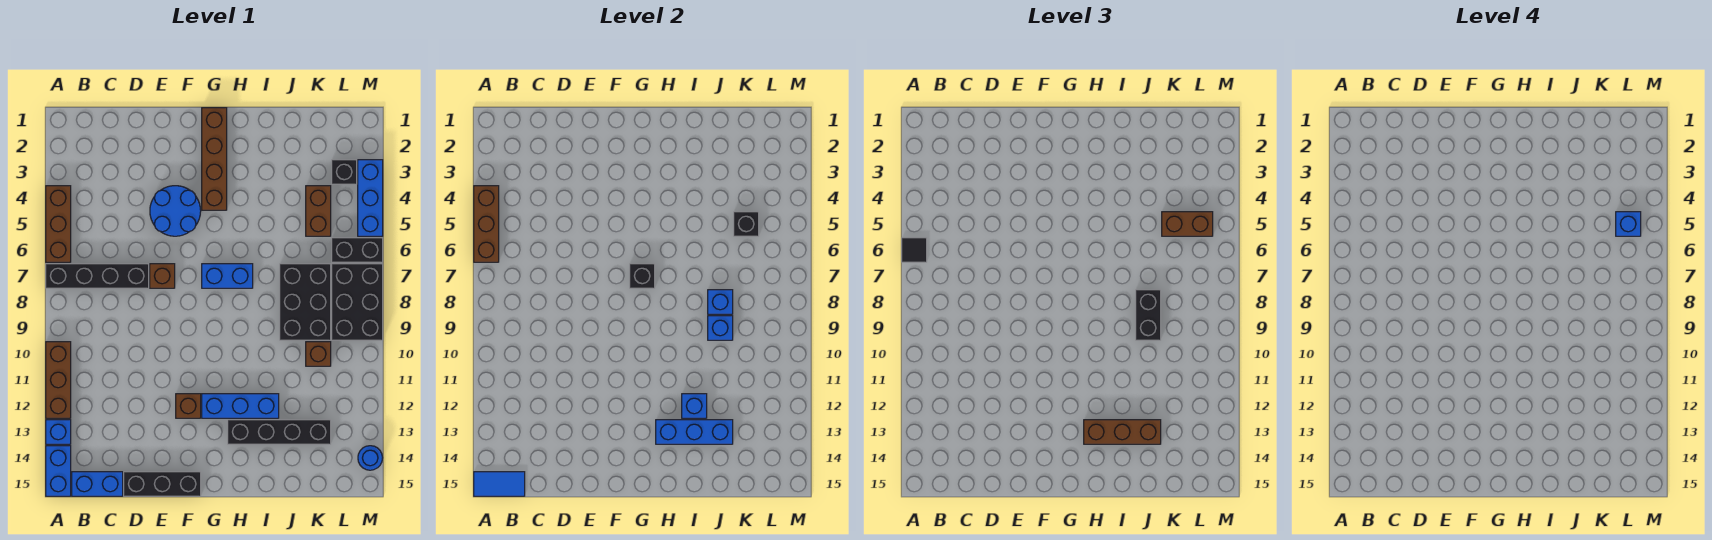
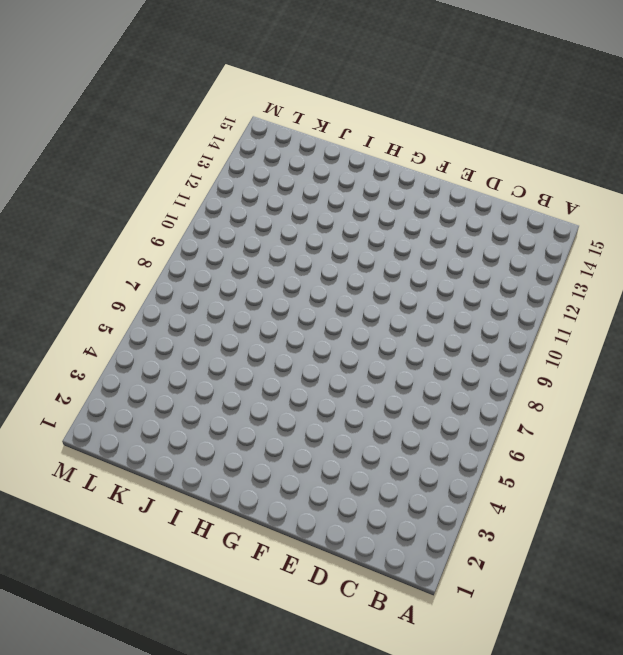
none -> brown brick A4:A6 level 1
none -> black brick A7:D7 level 1
none -> brown brick A10:A12 level 1
none -> blue brick A13 level 1

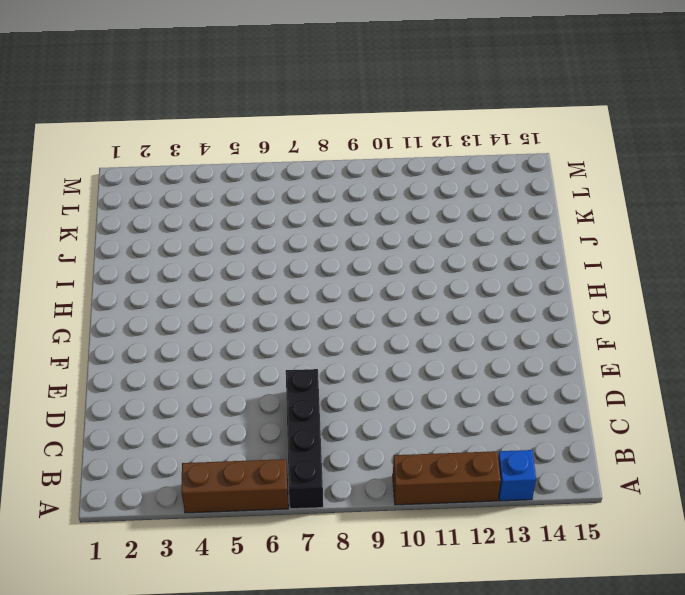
none -> blue brick A14:A15 level 1
none -> blue brick B15:C15 level 1
none -> black brick D15:F15 level 1
none -> blue round brick E4:F5 level 1

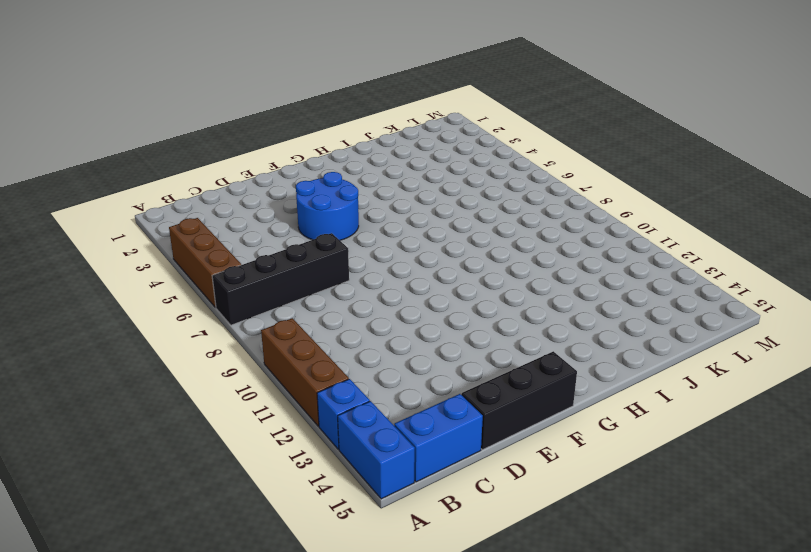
none -> brown brick E7 level 1
none -> brown brick F12 level 1
none -> brown brick G1:G4 level 1
none -> blue brick G7:H7 level 1

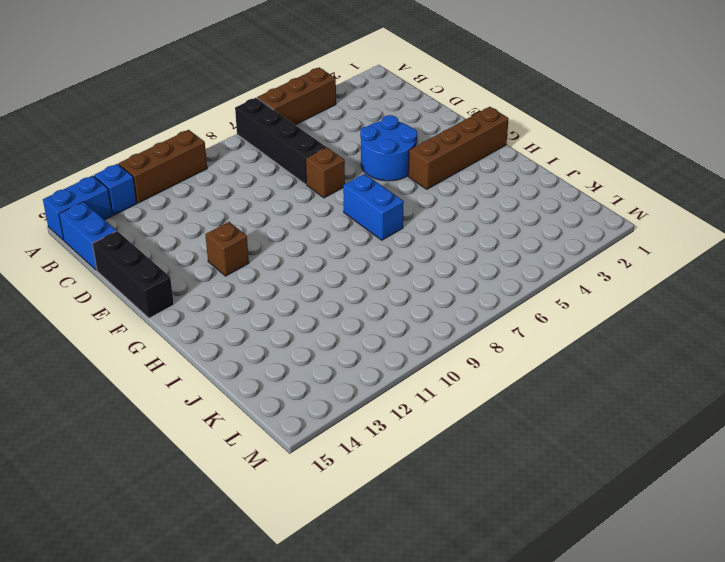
none -> blue brick G12:I12 level 1
none -> black brick H13:K13 level 1
none -> black brick J7:K9 level 1
none -> brown brick K4:K5 level 1

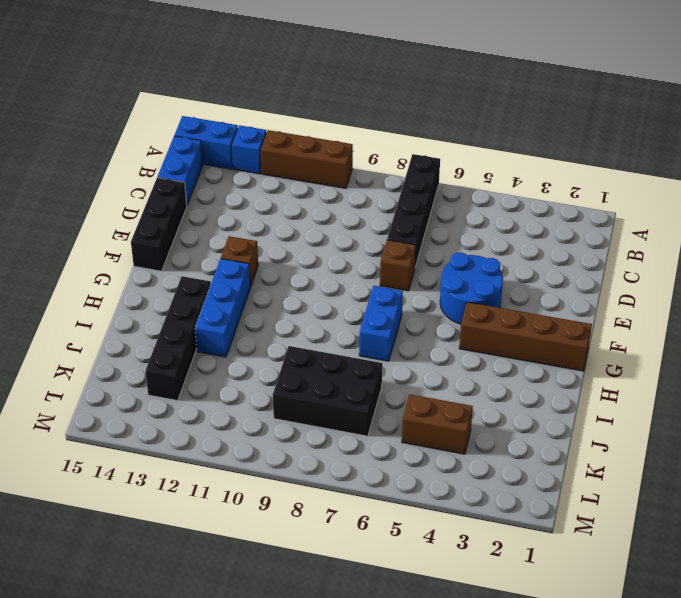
none -> brown brick A4:A6 level 1
none -> brown brick K10 level 1
none -> black brick L3 level 1
none -> black brick L6:M6 level 1

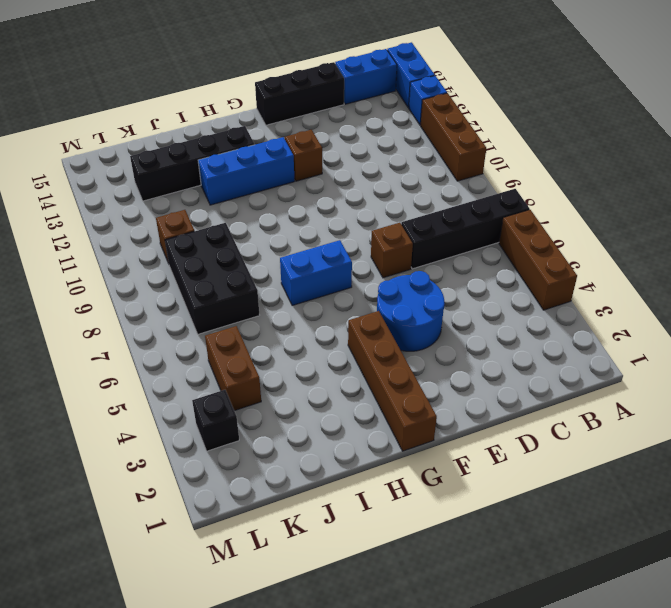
none -> black brick L6:M6 level 1
none -> black brick L7:M9 level 1
none -> blue brick M3:M5 level 1
none -> blue round brick M14 level 1

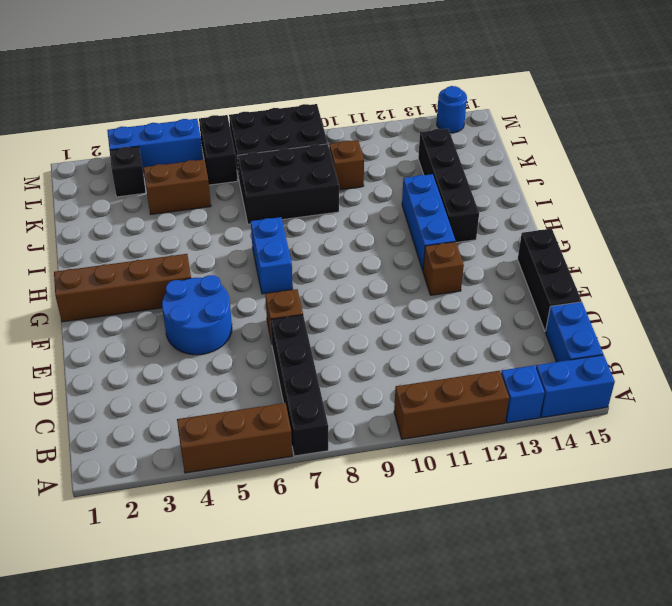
none -> brown brick A4:A6 level 2
none -> blue tile A15:B15 level 2
none -> black brick G7 level 2
none -> blue brick H13:J13 level 2

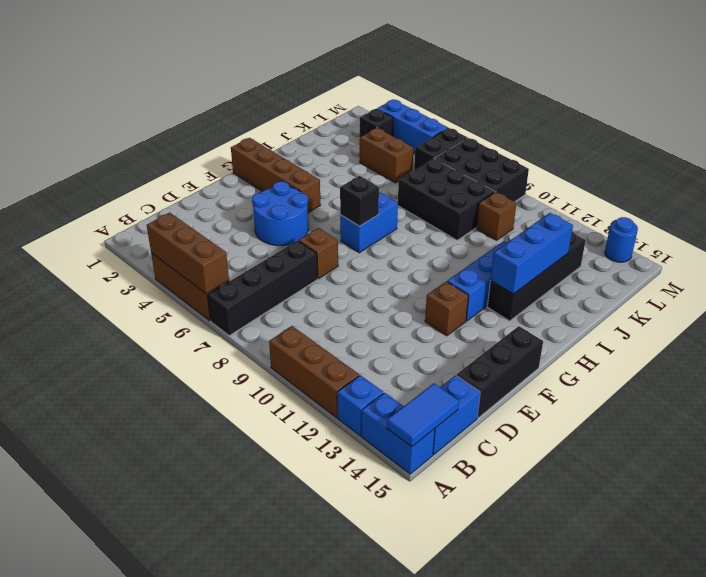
none -> blue brick I12 level 2
none -> blue brick J8 level 2
none -> blue brick J9 level 2
none -> black brick K5 level 2

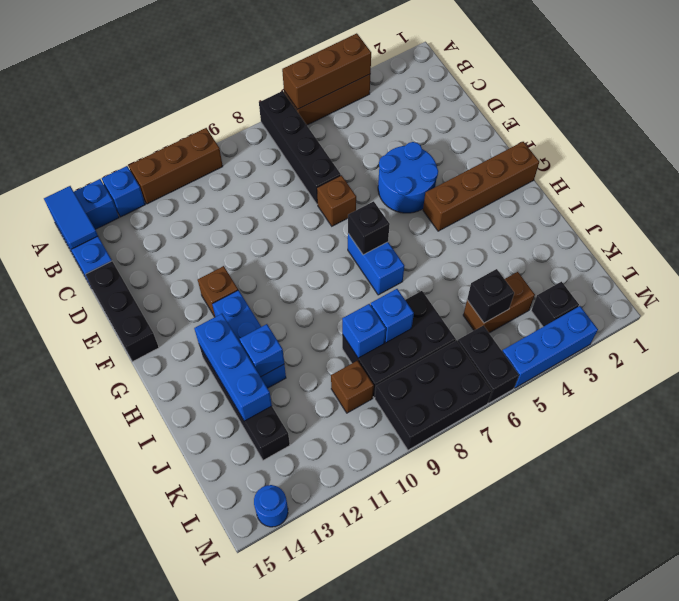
none -> black tile A6 level 3
none -> brown brick H13:J13 level 3
none -> black brick J8:J9 level 3
none -> brown brick K5:L5 level 3

